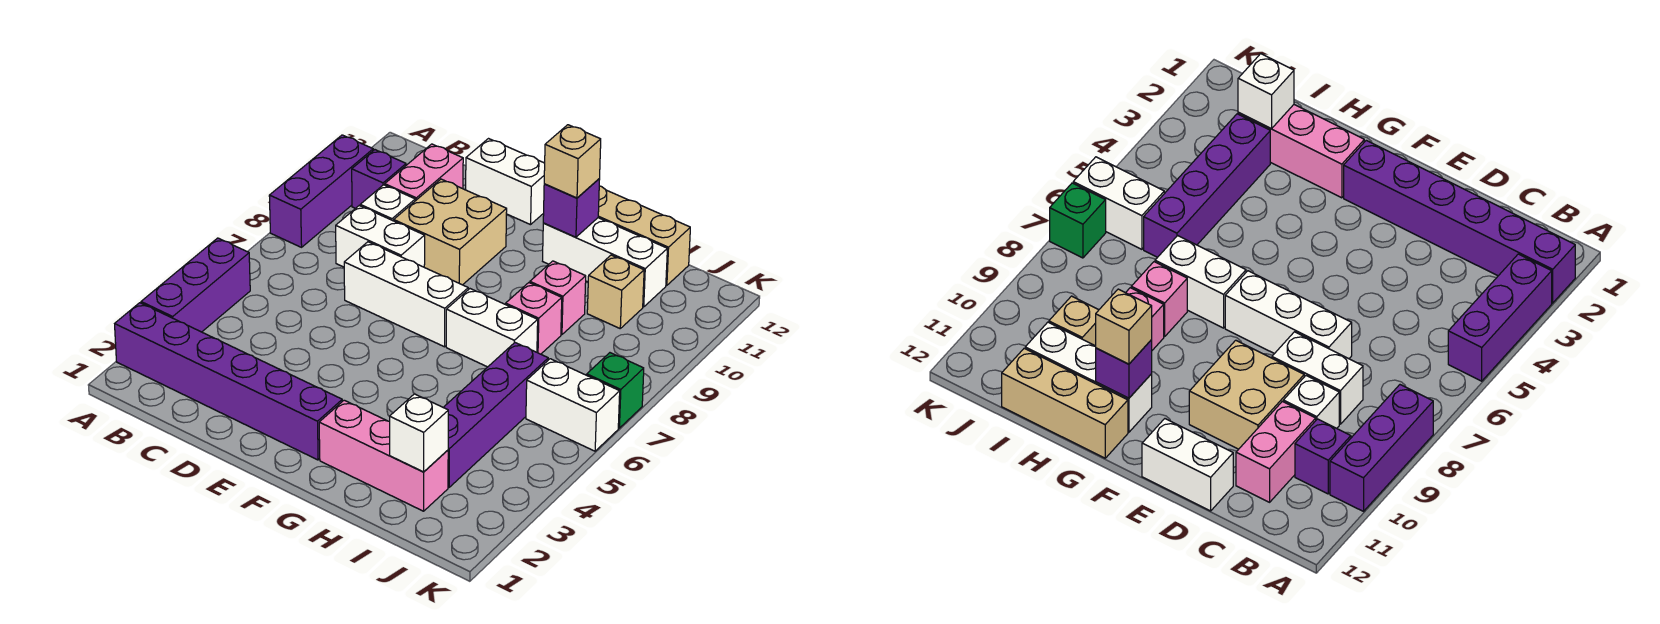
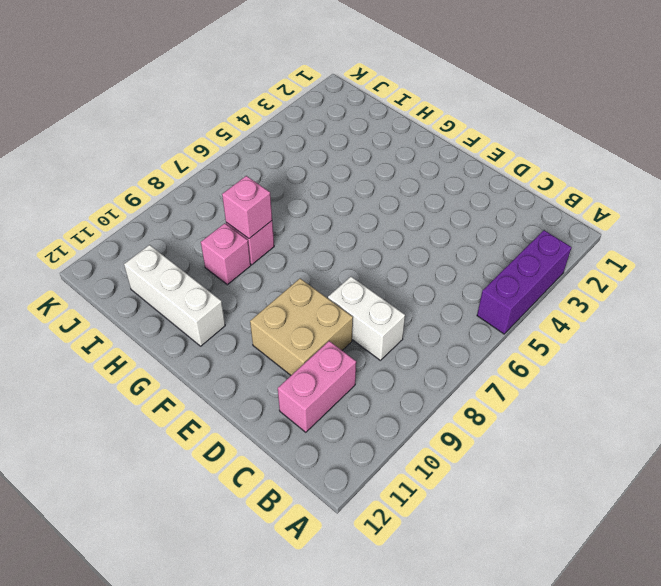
pink brick H8 level 2 -> none
none -> purple brick A2:F2 level 1
none -> purple brick A8:A10 level 1
none -> purple brick B10 level 1

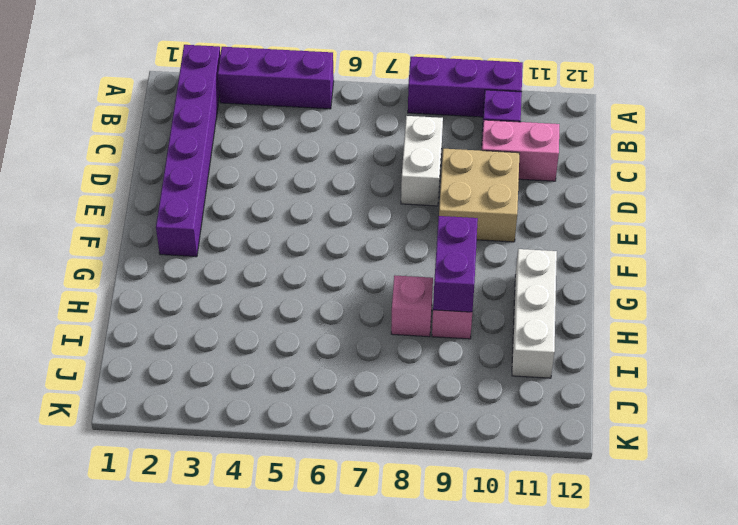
purple brick G9:H9 level 2 -> none
none -> white brick C9 level 1
none -> white brick D7:F7 level 1
none -> white brick D12:E12 level 1

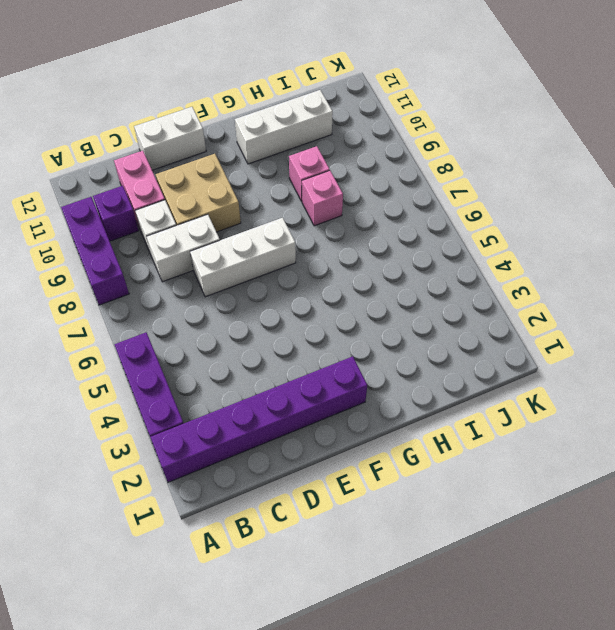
none -> pink brick G2:I2 level 1
none -> white brick G7:H7 level 1
none -> tan brick G12:I12 level 1

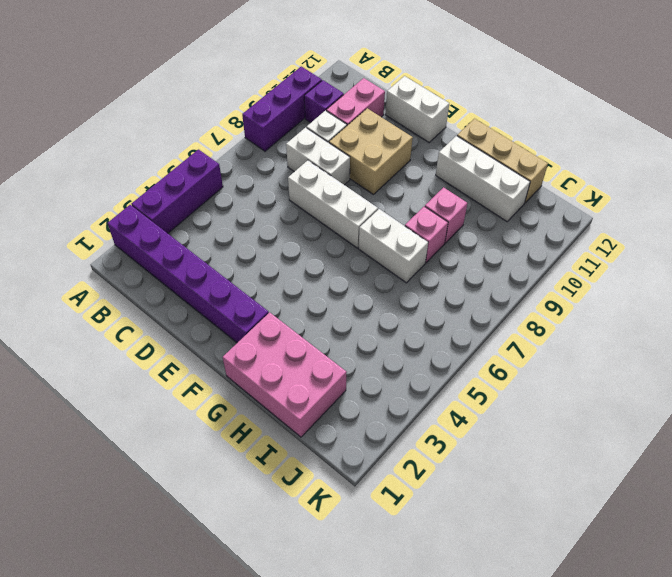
pink brick G1:I2 level 1 -> pink brick G2:I2 level 1
none -> purple brick I3:I6 level 1
none -> tan brick I10 level 1
none -> white brick J6:K6 level 1

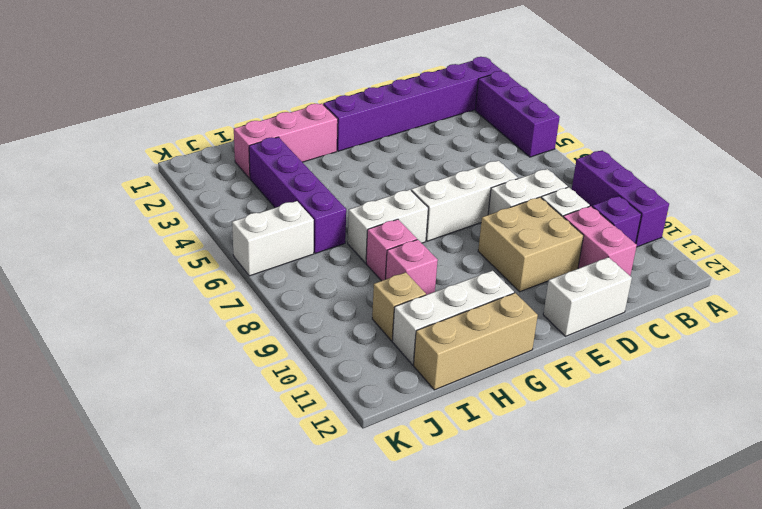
none -> green brick K7 level 1
none -> purple brick G11 level 2
none -> white brick I2 level 2

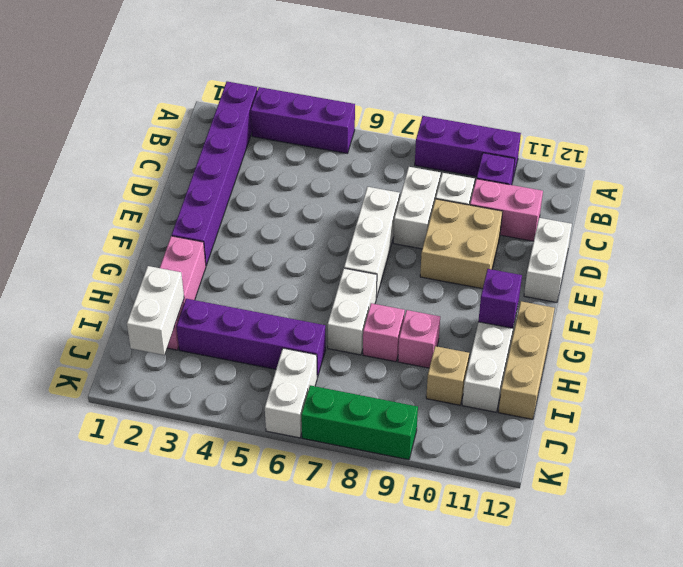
white brick I2:J2 level 2 -> white brick I2 level 2
green brick K7:K9 level 1 -> green brick K7 level 1
none -> tan brick G11 level 3

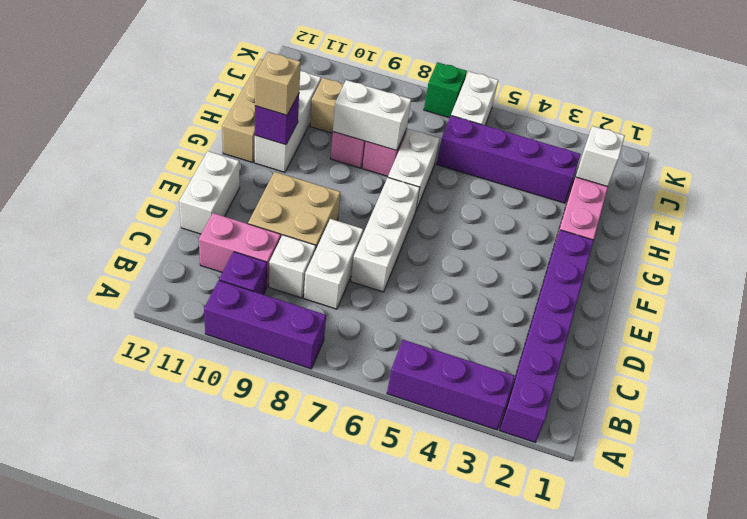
white brick H8:H9 level 2 -> none

